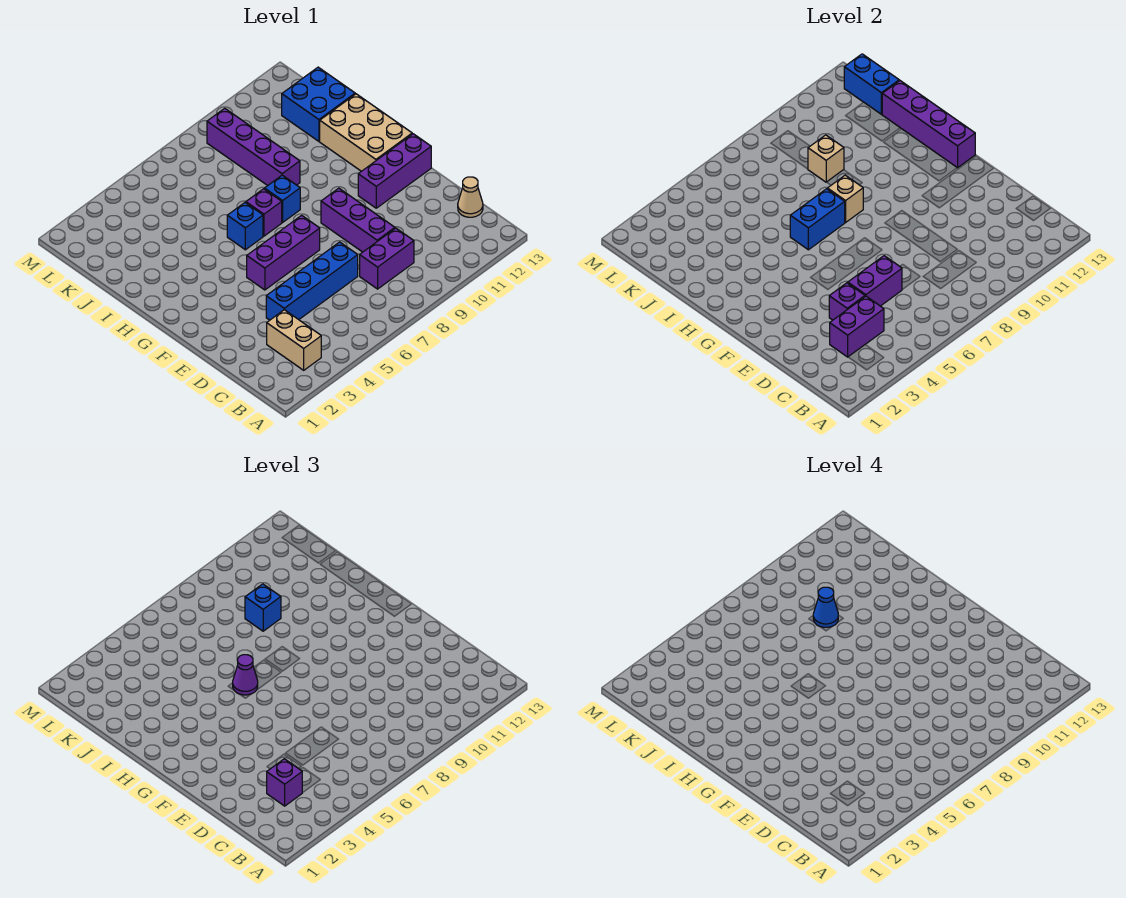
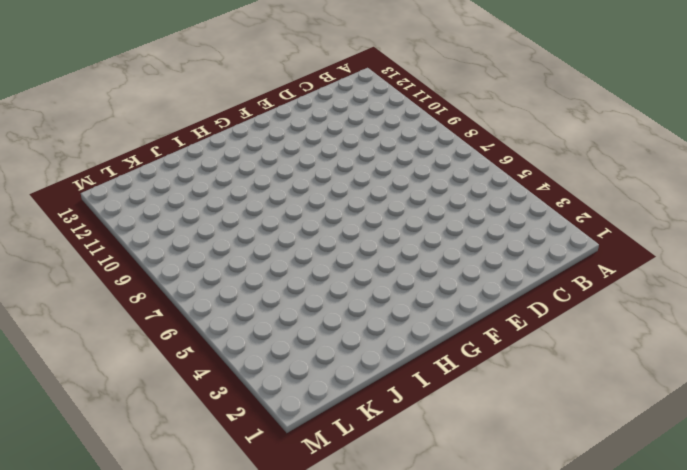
none -> tan brick B3:C3 level 1
none -> purple brick C8:C9 level 1
none -> tan cone C13 level 1

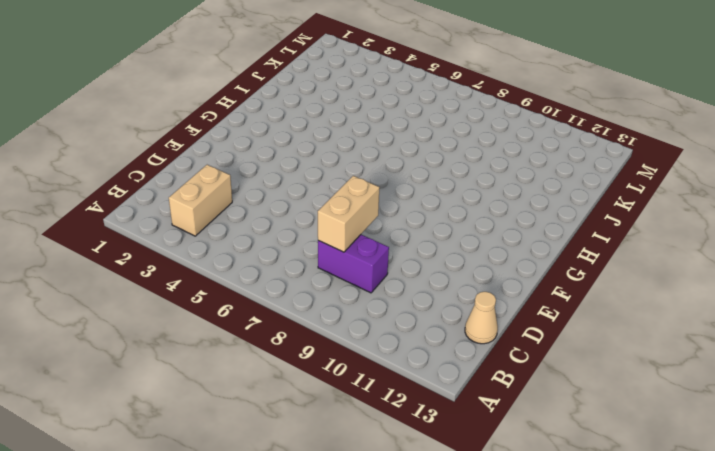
tan brick C8:D8 level 2 -> none
none -> blue brick D4:D7 level 1
none -> purple brick D9:F9 level 1
none -> purple brick F5:F7 level 1

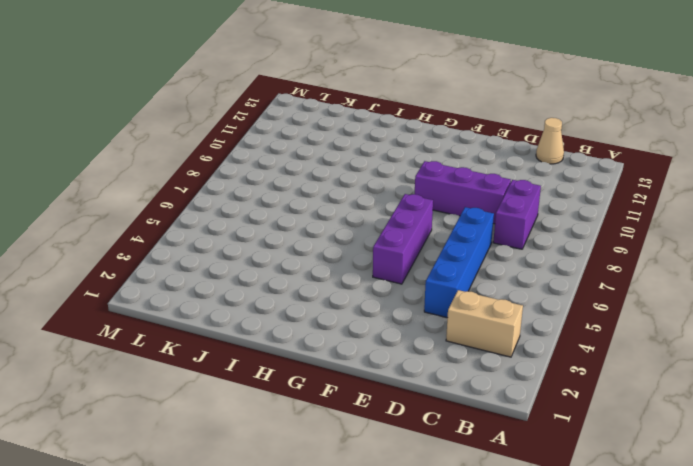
none -> purple brick F11:F13 level 1
none -> tan brick G12:I13 level 1
none -> blue brick H6 level 1

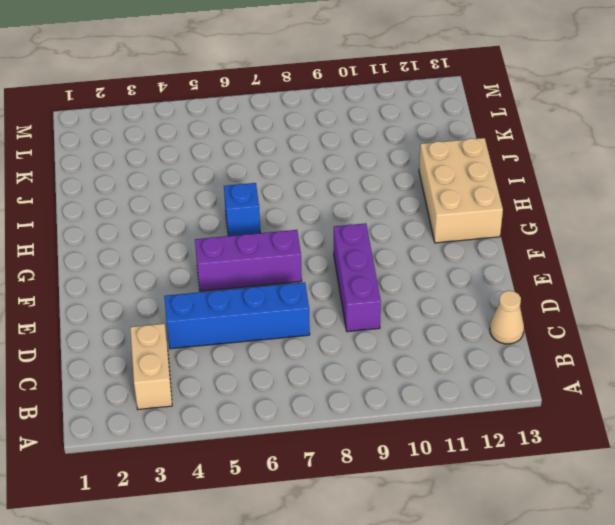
none -> purple brick C8:C9 level 1
none -> purple brick F11:F13 level 1
none -> purple brick H7 level 1

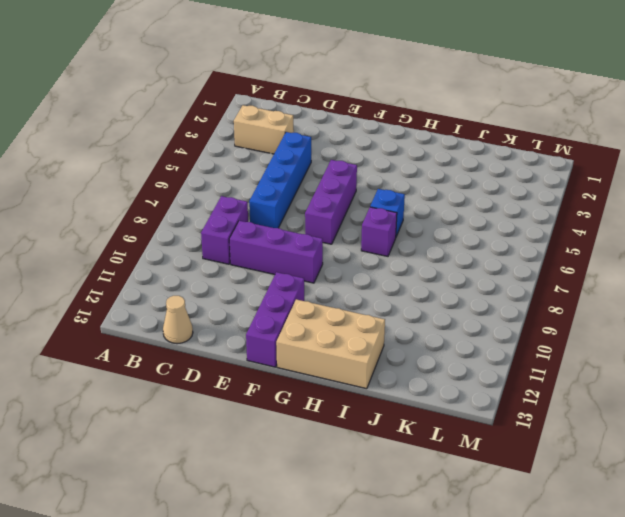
none -> blue brick H8 level 1
none -> purple brick I9:L9 level 1
none -> blue brick J12:K13 level 1

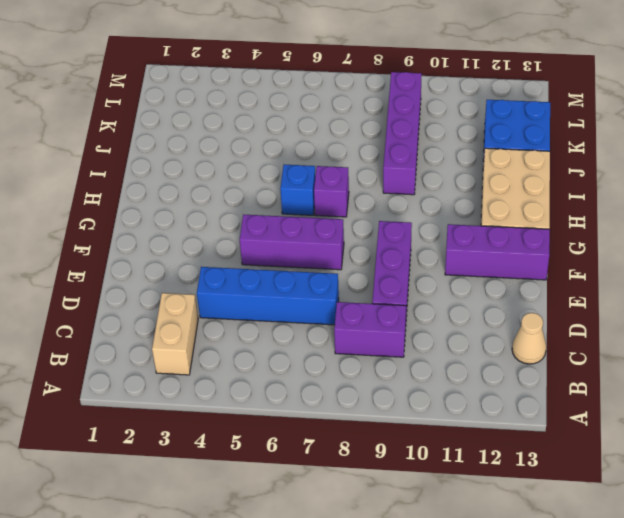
none -> blue brick H8 level 1
none -> purple brick C3:C4 level 2
none -> purple brick D4 level 2

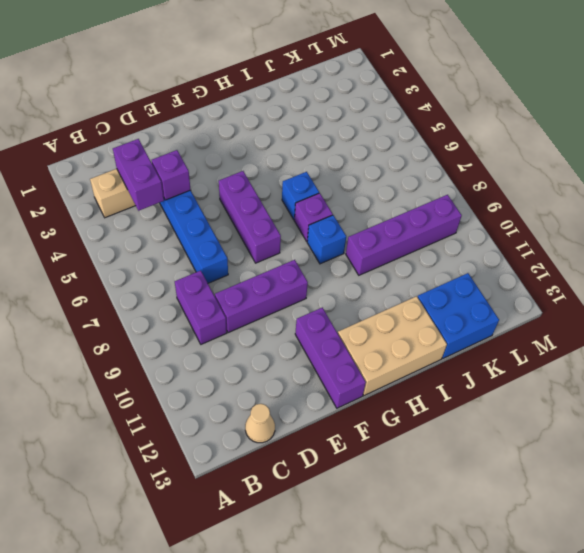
none -> purple brick D5:D6 level 2
none -> purple brick G13:J13 level 2
none -> blue brick H6:H7 level 2

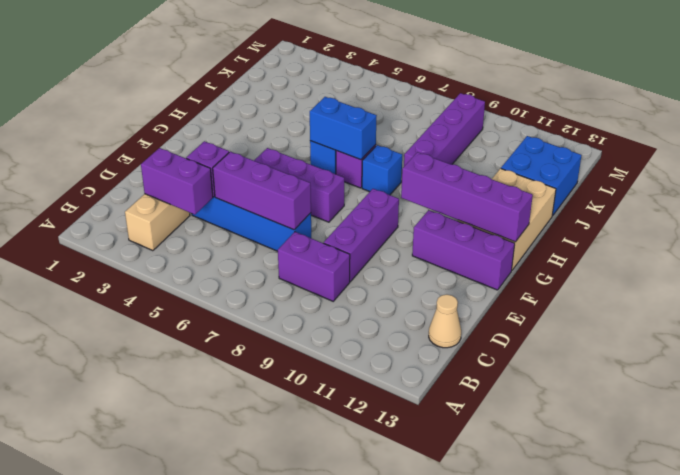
purple brick D5:D7 level 2 -> purple brick D5:D6 level 2
purple brick G10:G13 level 2 -> purple brick G13:J13 level 2
none -> tan brick H8 level 2
none -> tan brick J9 level 2
none -> blue brick K13:L13 level 2

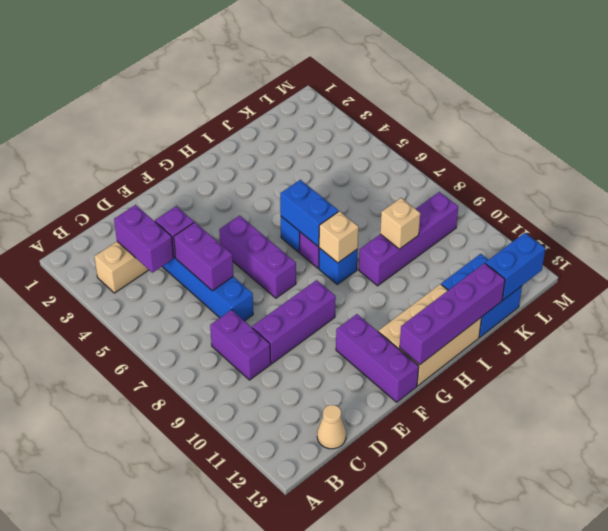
none -> purple brick C3 level 3
none -> purple cone H6 level 3
none -> blue brick J9 level 3

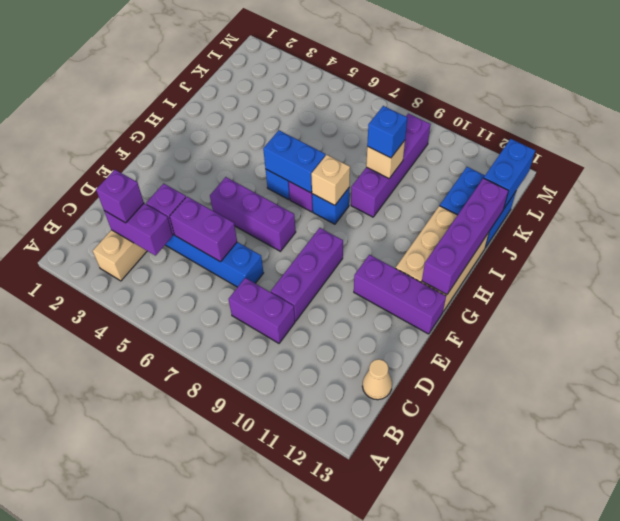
none -> purple cone H6 level 3
none -> blue cone J9 level 4

